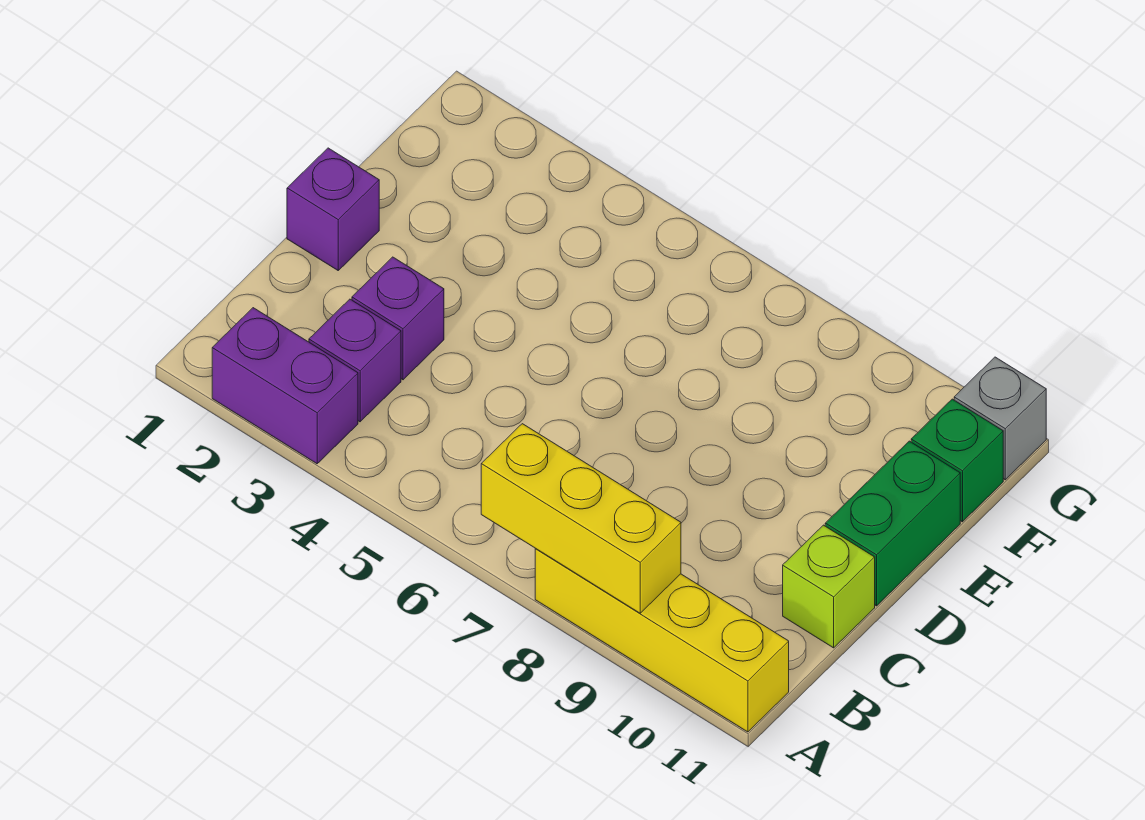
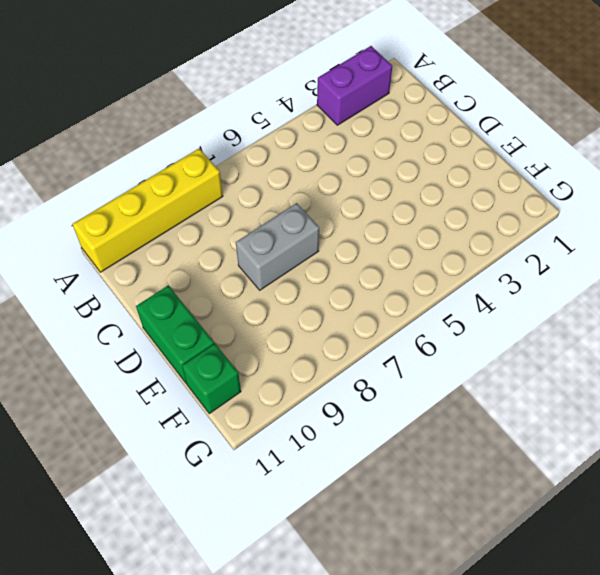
grey brick D7:D8 level 1 -> none
none -> purple brick B3 level 1
none -> purple brick C3 level 1

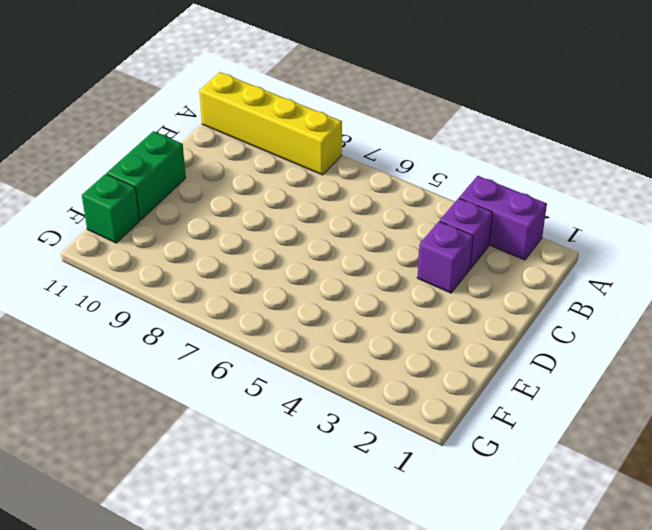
none -> lime brick C11 level 1
none -> purple brick D1 level 1

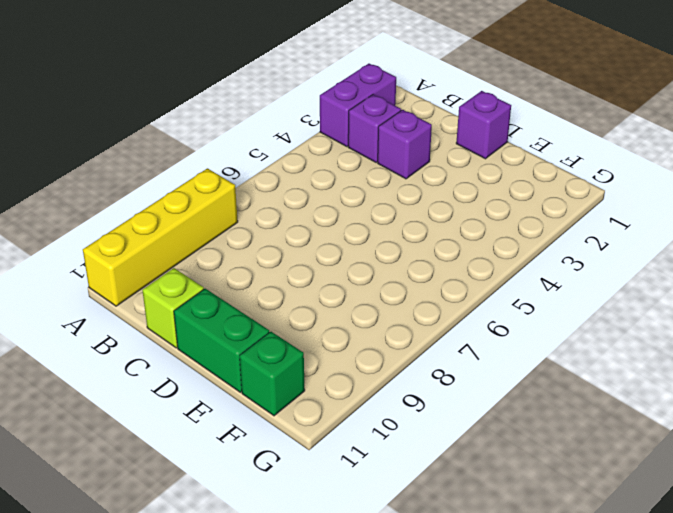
none -> grey brick G11 level 1
none -> yellow brick A7:A9 level 2

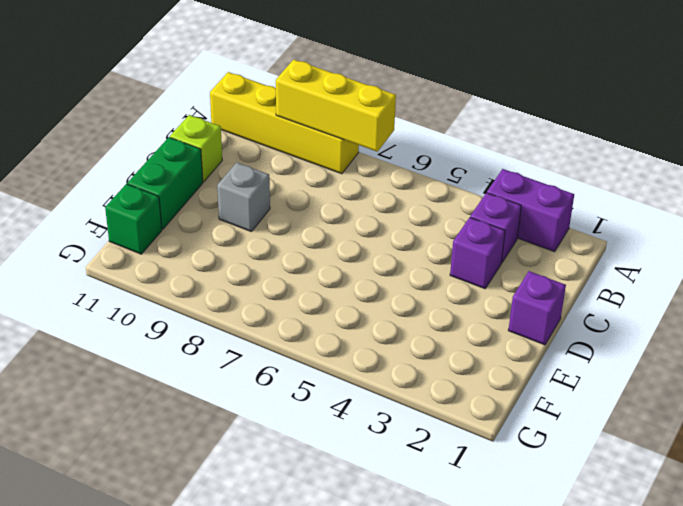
grey brick D9 level 1 -> grey brick G11 level 1

